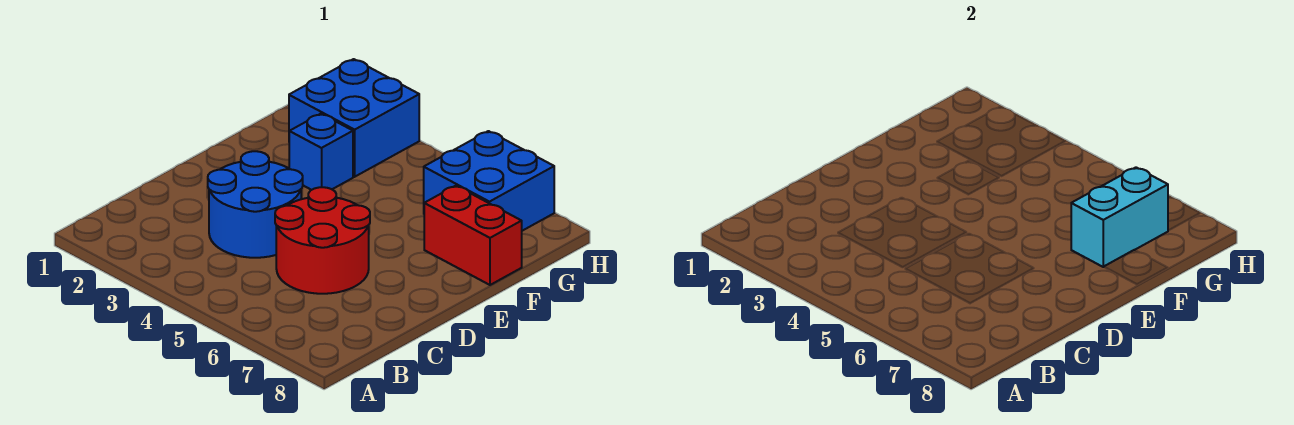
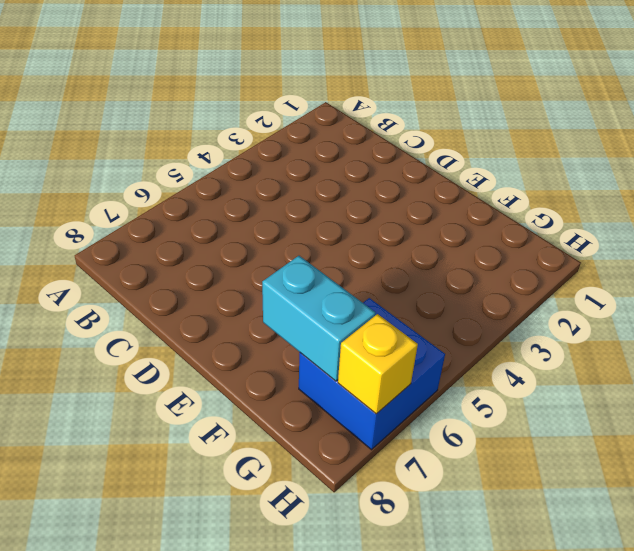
yellow brick H7 level 2 -> none
none -> blue round brick C3:D4 level 1
none -> red round brick C5:D6 level 1

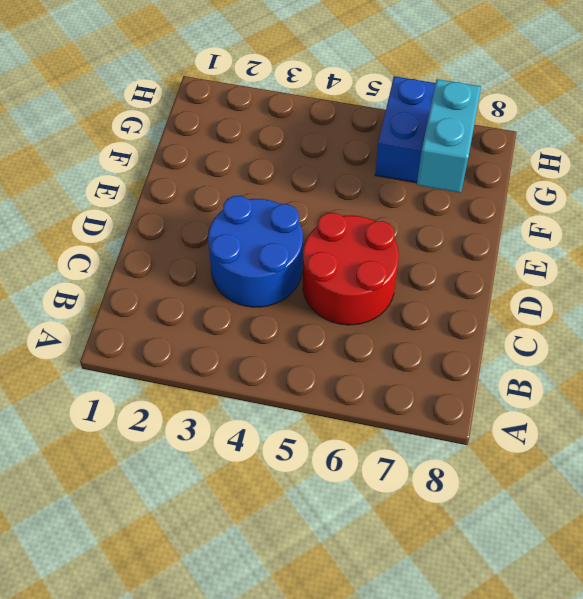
none -> blue brick F3 level 1
none -> red brick F7:F8 level 1

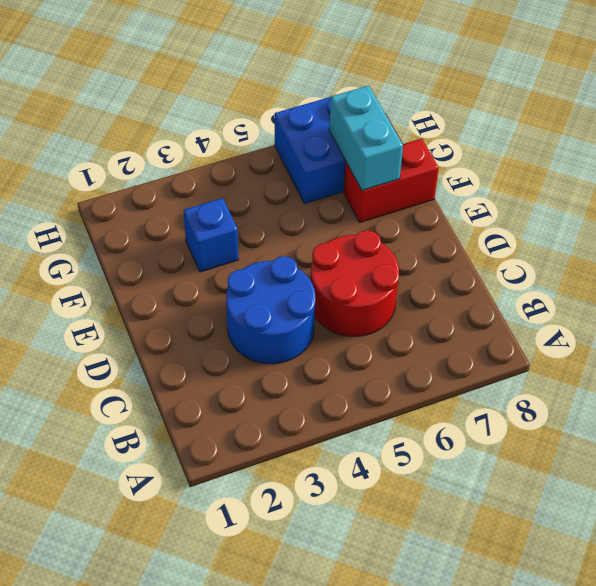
none -> blue brick G2:H3 level 1

